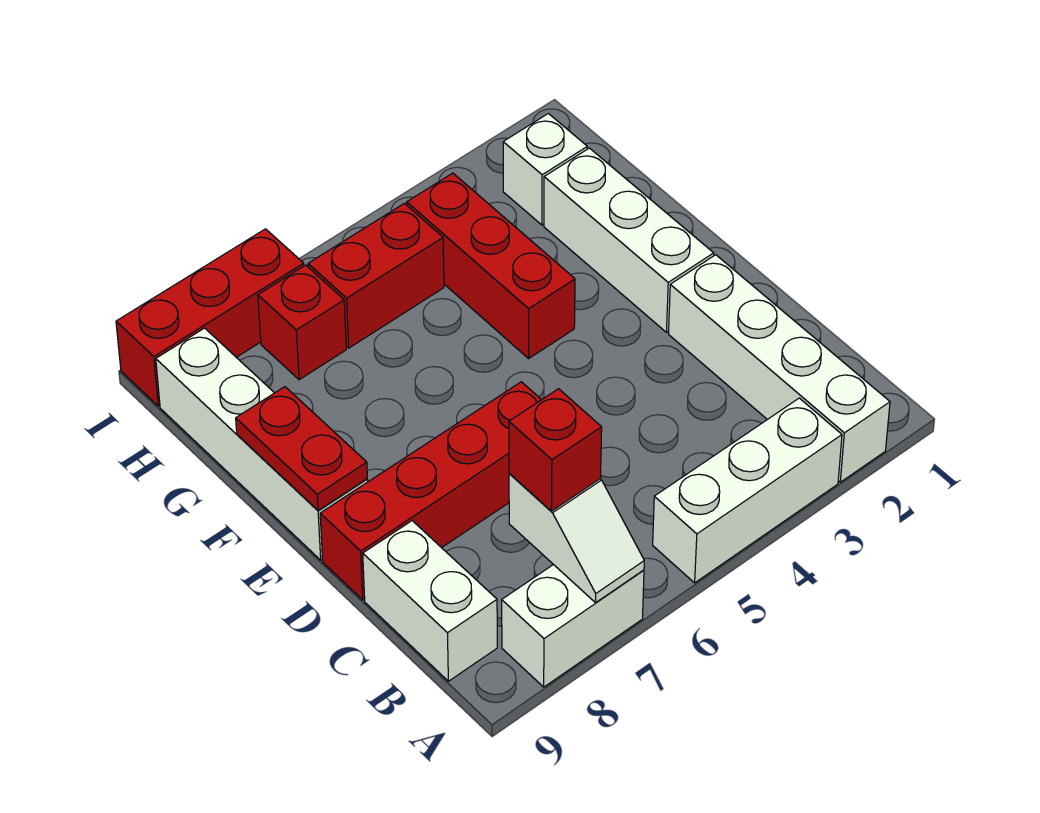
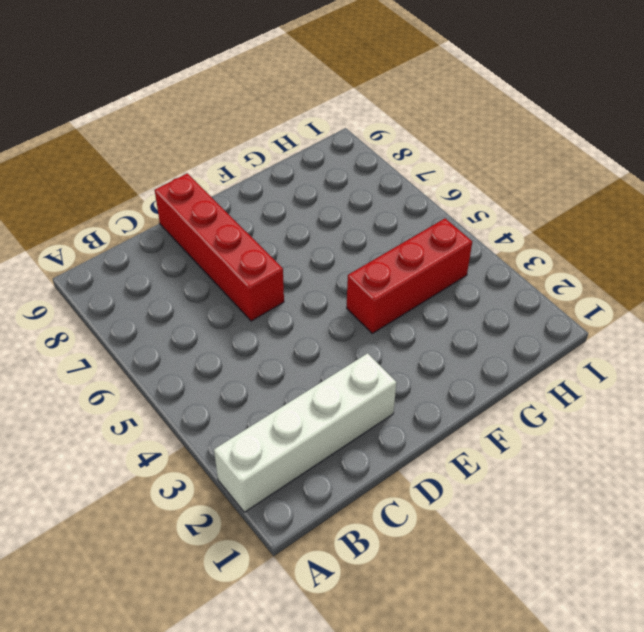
none -> white brick A3:A5 level 1
none -> white brick A7:A8 level 1
none -> white brick B9:C9 level 1

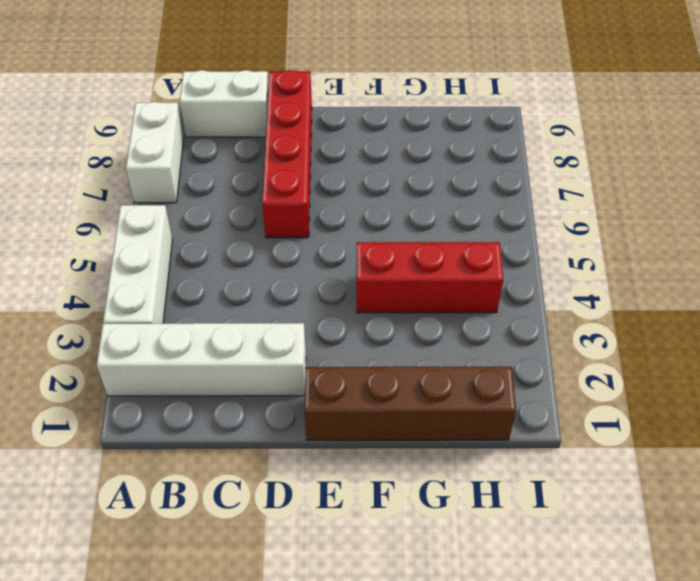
brown brick E1:H1 level 1 -> none
none -> white brick E2:G2 level 1
none -> white brick E9:H9 level 1
none -> white brick H2 level 1

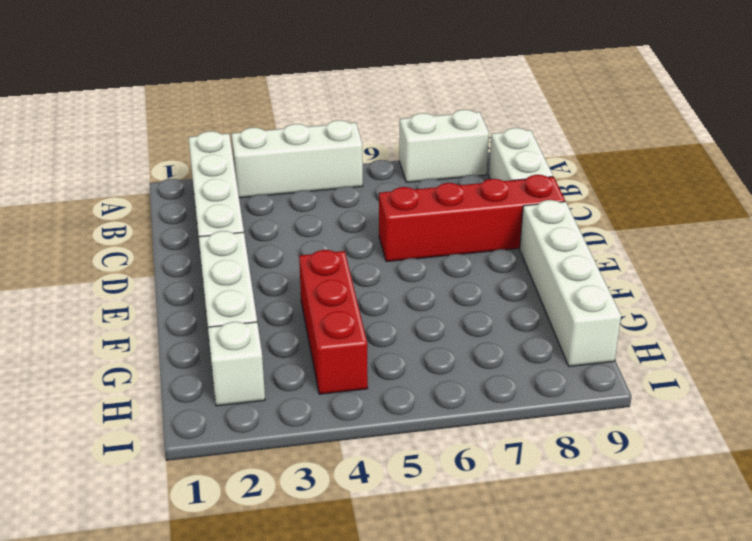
none -> red brick H5:H6 level 1
none -> red brick H7 level 1
none -> red brick I7:I9 level 1

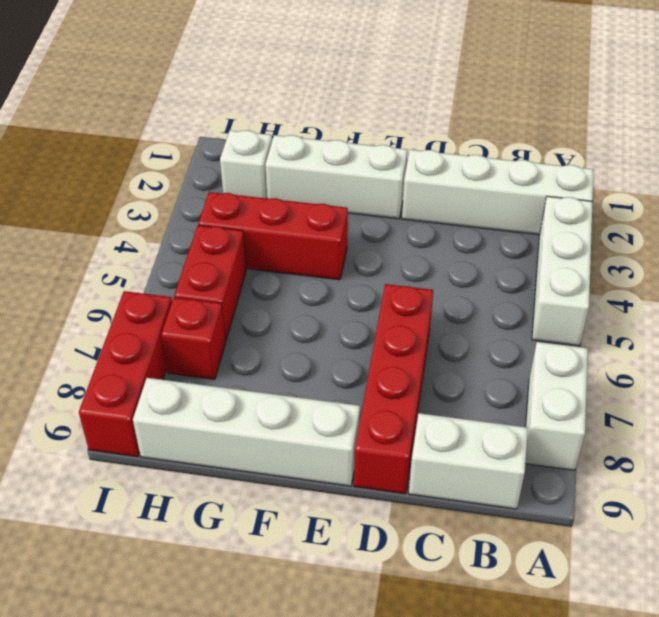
none -> white slope A7:B7 level 2 top B
none -> red plate E9:F9 level 2
none -> red brick B7 level 3

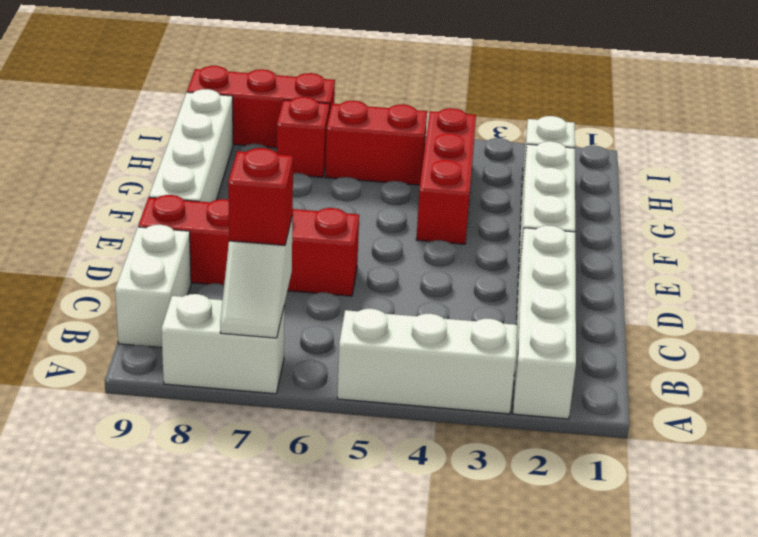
none -> red plate E9:F9 level 2

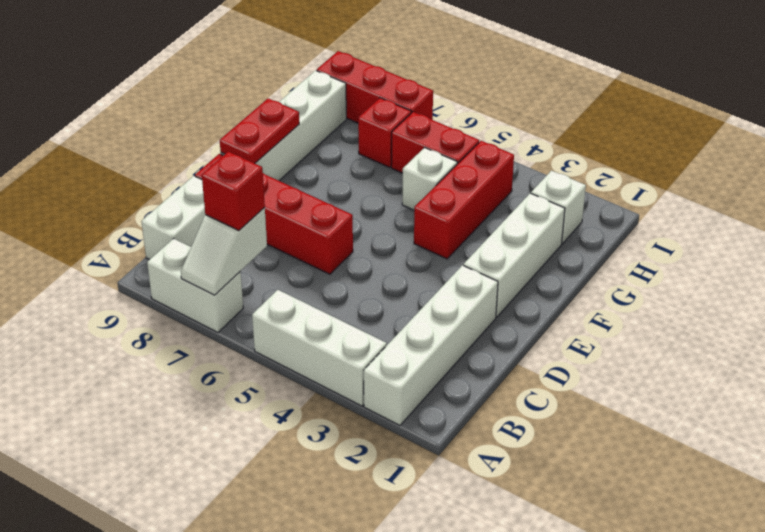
white brick G5 level 1 -> none

